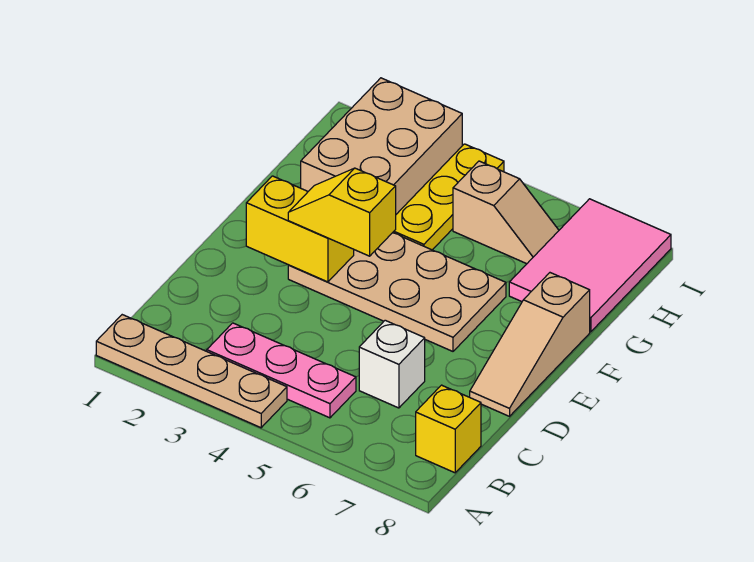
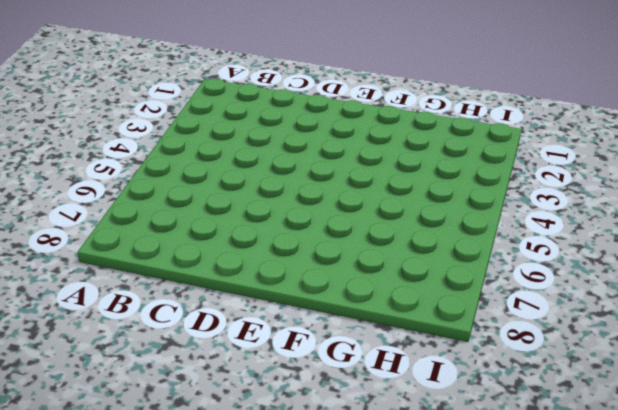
none -> tan plate A1:A4 level 1
none -> pink plate B3:B5 level 1
none -> yellow brick B8 level 1

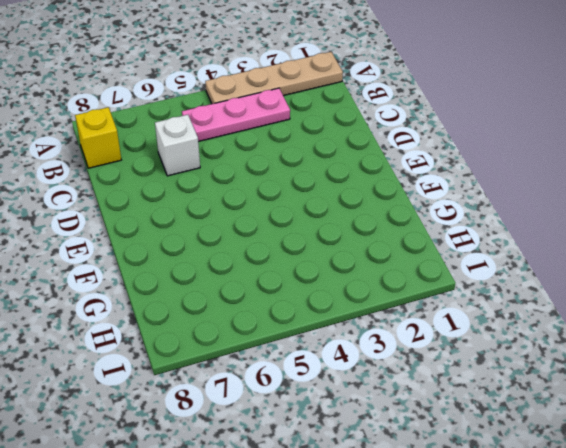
none -> tan slope D8:F8 level 1 top F
none -> tan plate E3:F6 level 1
none -> tan brick G2:I3 level 1

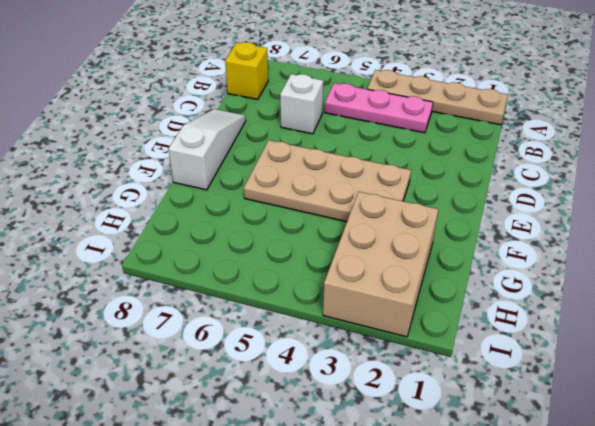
white slope D8:F8 level 1 top F -> tan slope D8:F8 level 1 top F
none -> yellow plate G4:I4 level 1
none -> pink tile G7:I8 level 1
none -> tan slope H5:H6 level 1 top 5

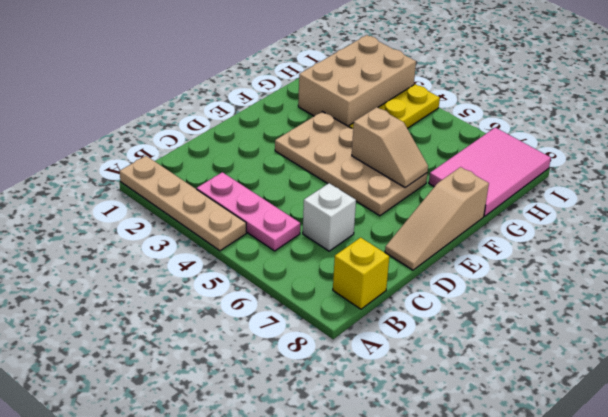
tan slope F5:F6 level 2 top 5 -> tan slope H5:H6 level 1 top 5
none -> yellow brick E2:E3 level 2
none -> yellow slope E3:E4 level 3 top 4

